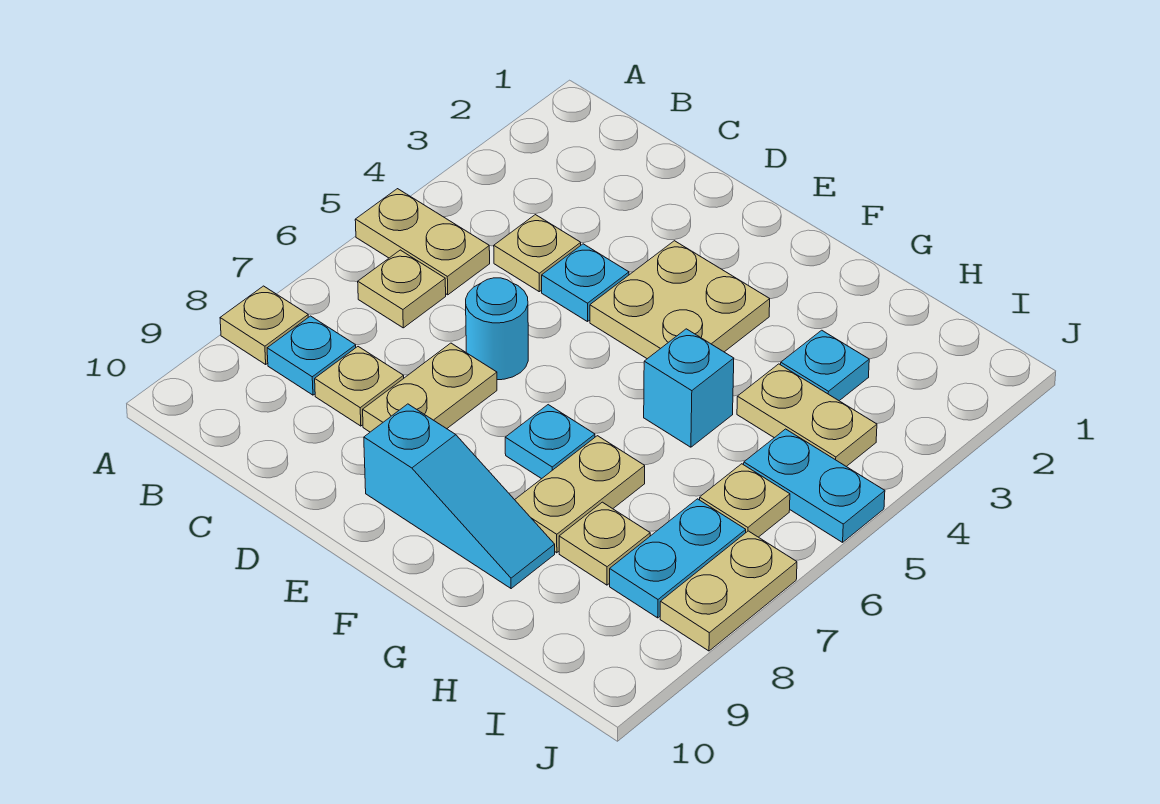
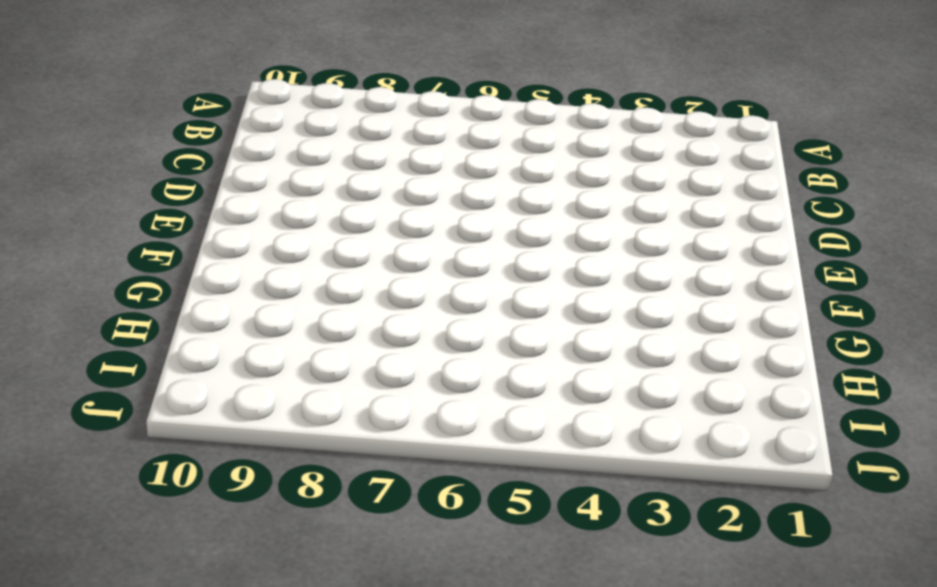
none -> tan plate A5:B5 level 1
none -> tan plate A8 level 1
none -> tan plate B6 level 1

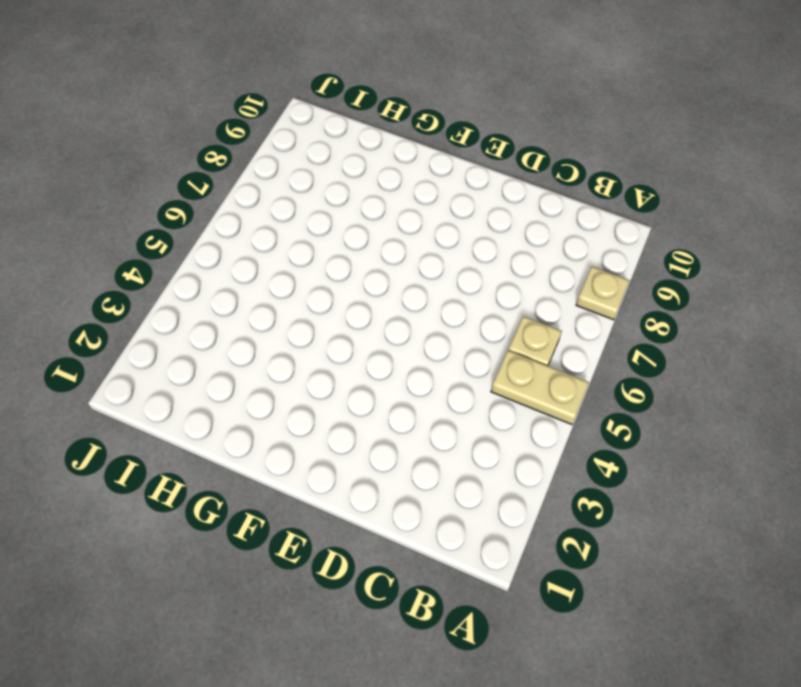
none -> cyan plate B8 level 1
none -> tan plate C4 level 1
none -> tan plate C8 level 1

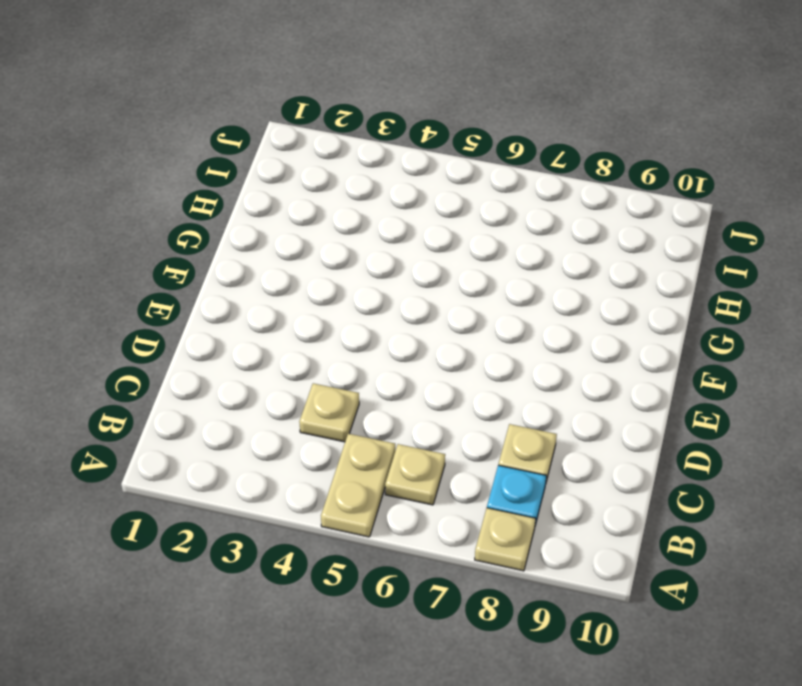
none -> cyan plate D4 level 1
none -> cyan round brick D6 level 1
none -> tan plate D7:D8 level 1

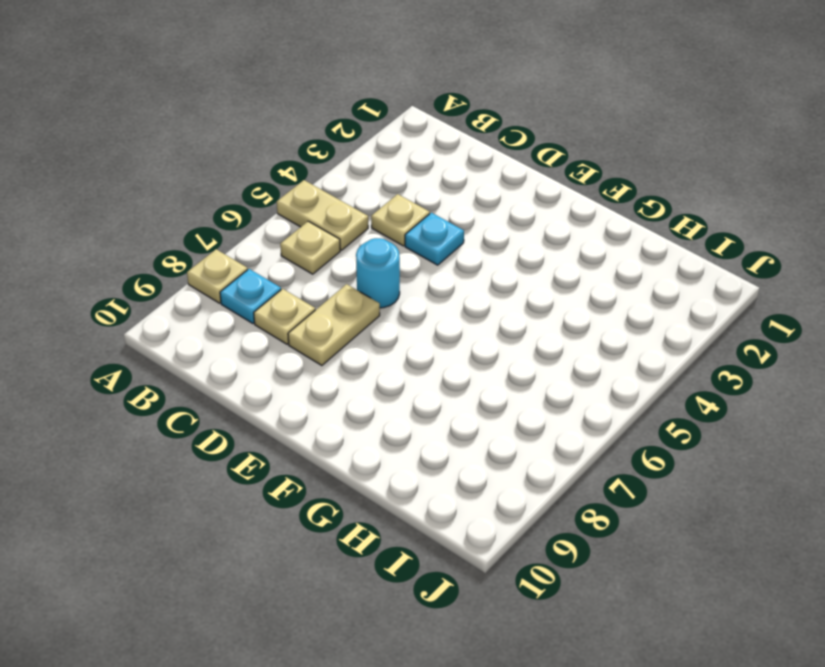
none -> tan plate E3:F4 level 1
none -> cyan slope E9:G9 level 1 top E
none -> cyan plate F7 level 1

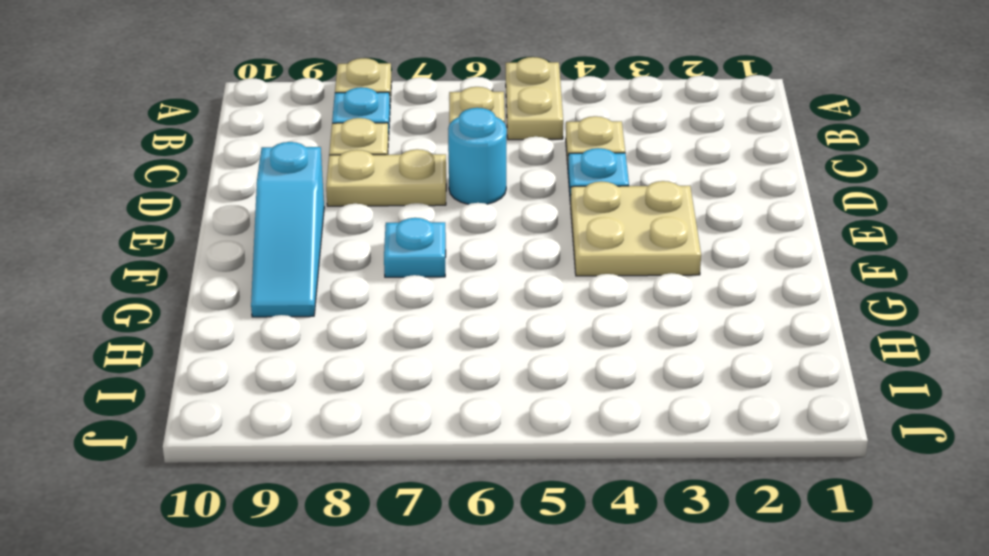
none -> cyan brick G5 level 1
none -> tan plate G7:G8 level 1
none -> cyan plate H3 level 1

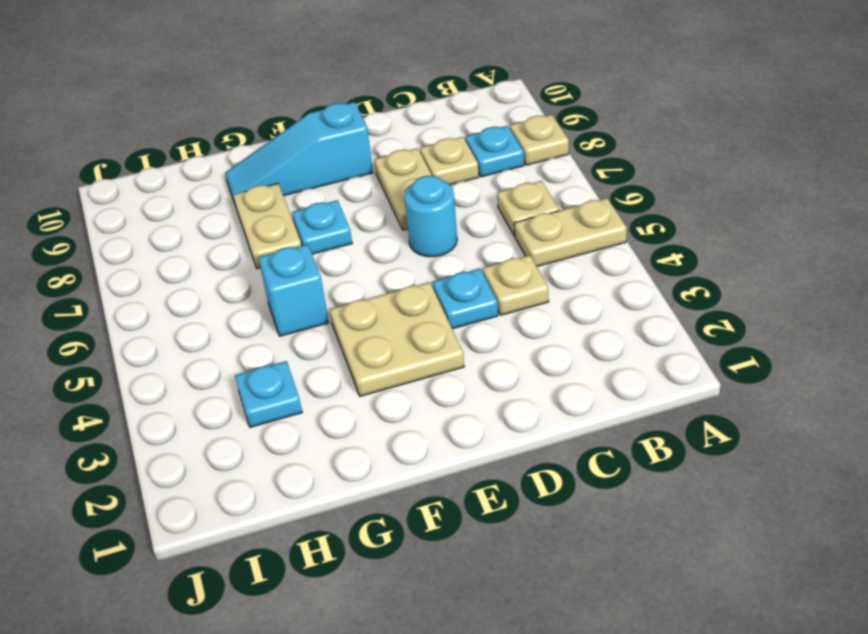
none -> tan plate H4:I4 level 1
none -> tan plate H8 level 1
none -> cyan plate I5:J5 level 1

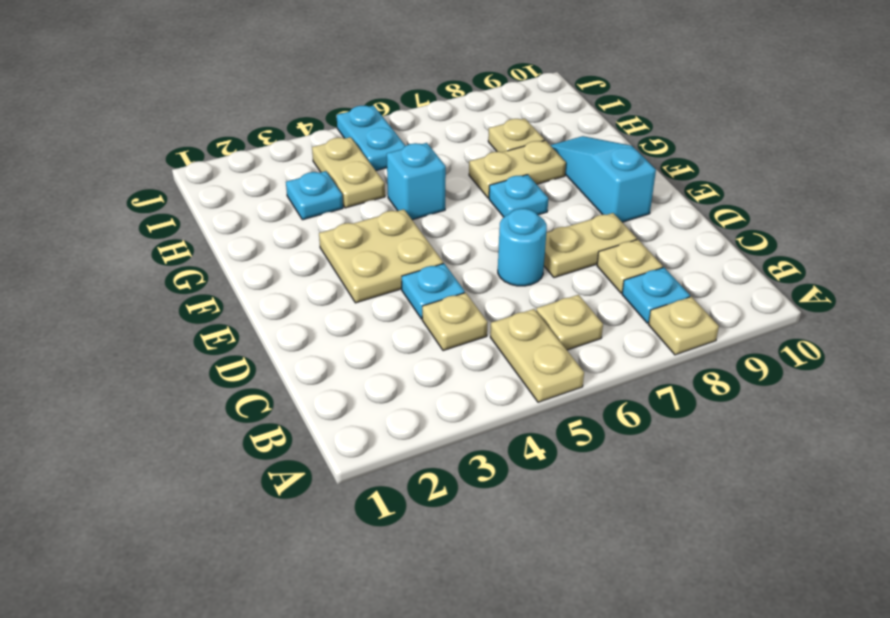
none -> tan plate I6 level 1
none -> cyan plate I7:I8 level 1
none -> tan plate J7:J8 level 1

